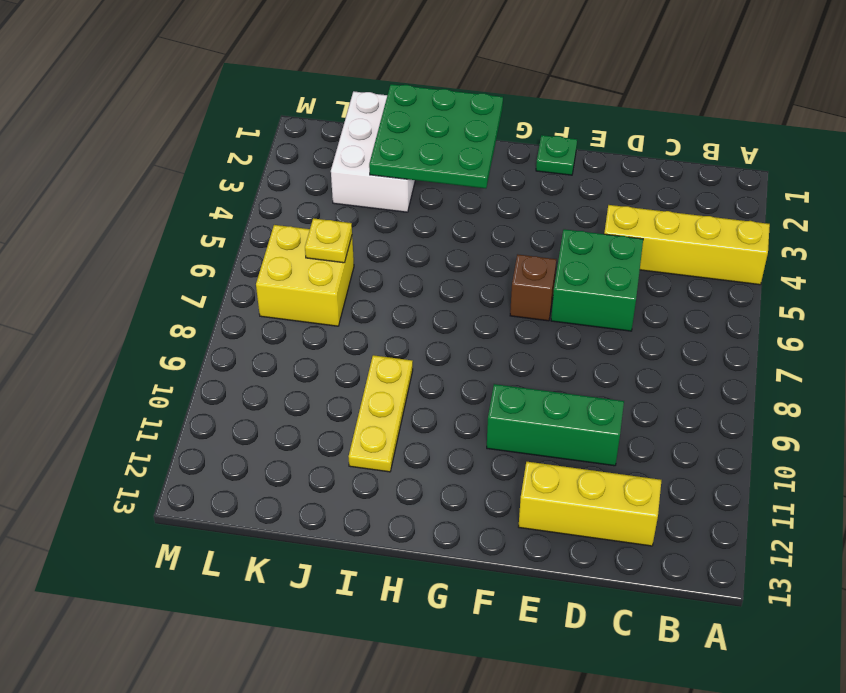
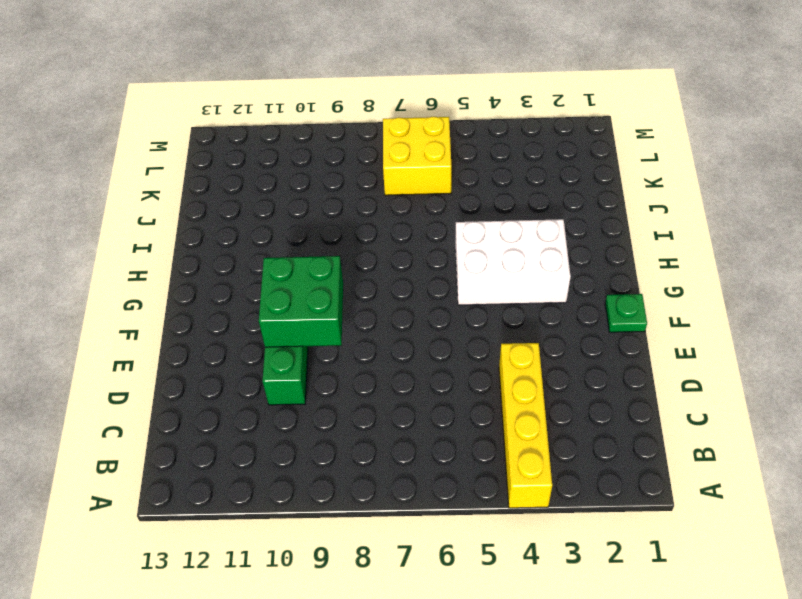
green brick E9:F10 level 2 -> green brick D5:E6 level 1
white brick G3:H5 level 1 -> white brick J1:K3 level 1
none -> yellow brick C12:E12 level 1
none -> brown brick F6 level 1

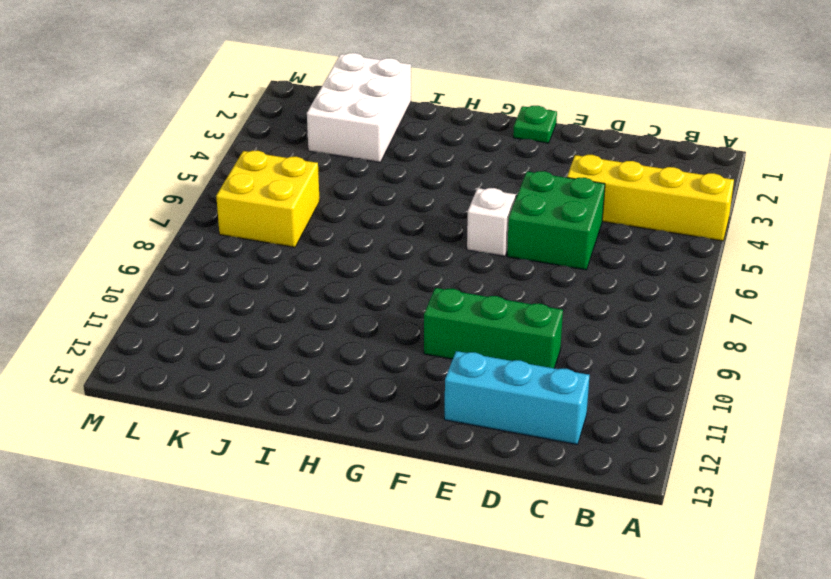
cyan brick C12:E12 level 1 -> yellow brick C12:E12 level 1
white brick F6 level 1 -> brown brick F6 level 1
none -> yellow plate I9:I11 level 1
none -> green plate H1:J3 level 2

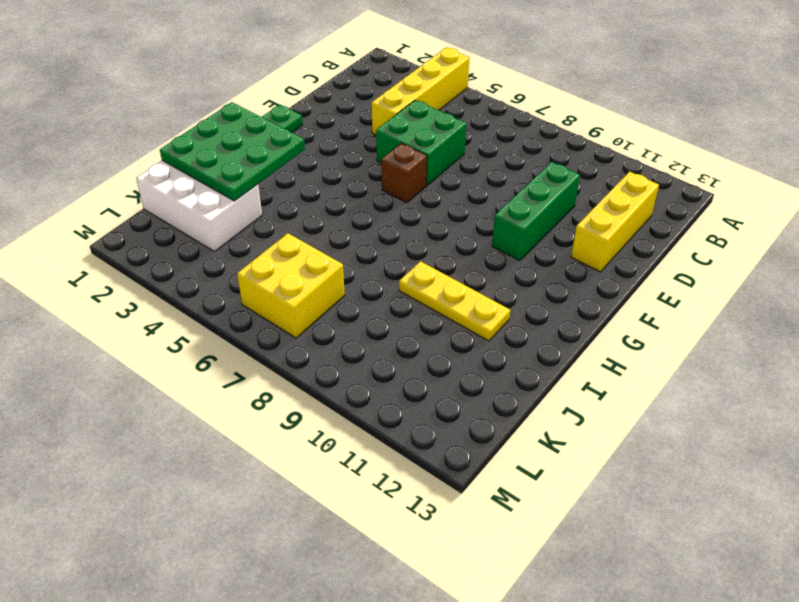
none -> yellow plate K6 level 2

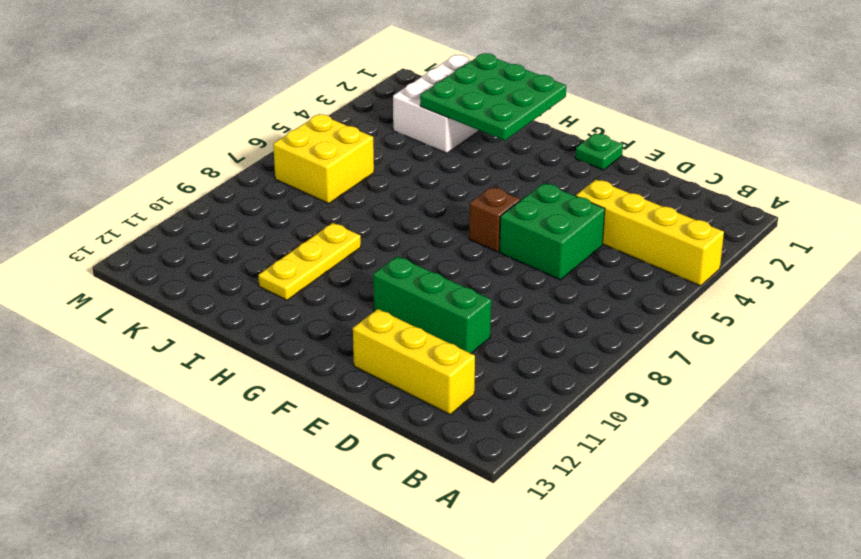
none -> yellow plate K6 level 2

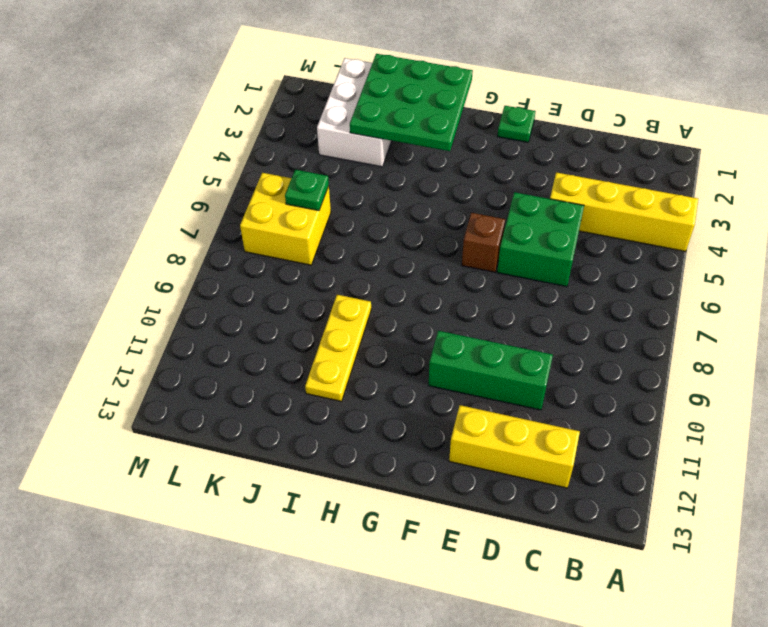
green plate K6 level 2 -> yellow plate K6 level 2

